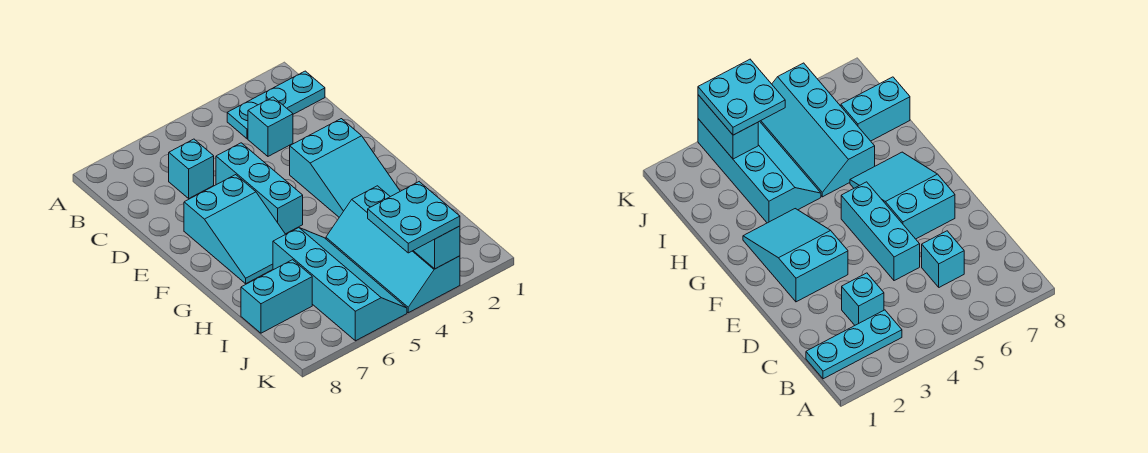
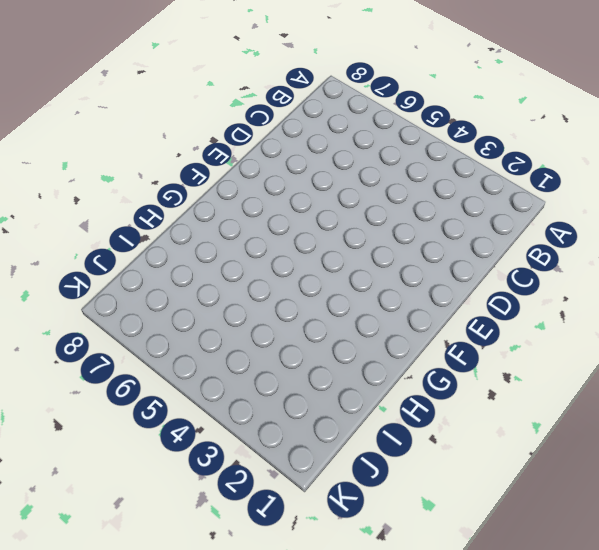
none -> cyan plate B1:B3 level 1
none -> cyan brick C3 level 1

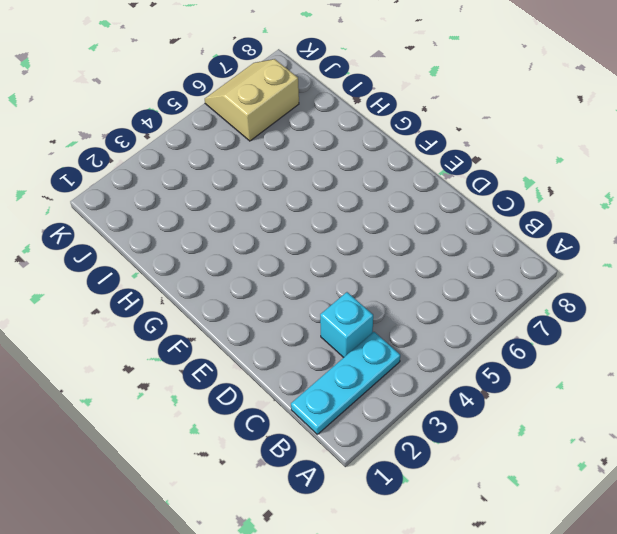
tan slope J6:K7 level 1 top J -> cyan slope H5:K6 level 1 top 6
none -> cyan brick C6 level 1
none -> cyan brick D5:F5 level 1

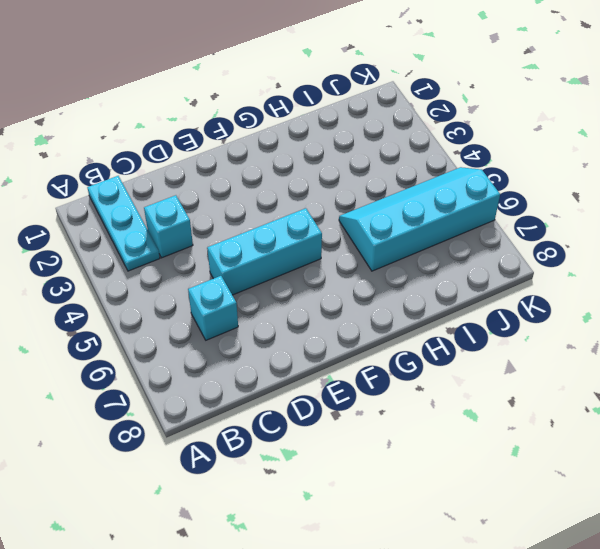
none -> cyan slope E2:G3 level 1 top E
none -> cyan slope E6:G7 level 1 top E

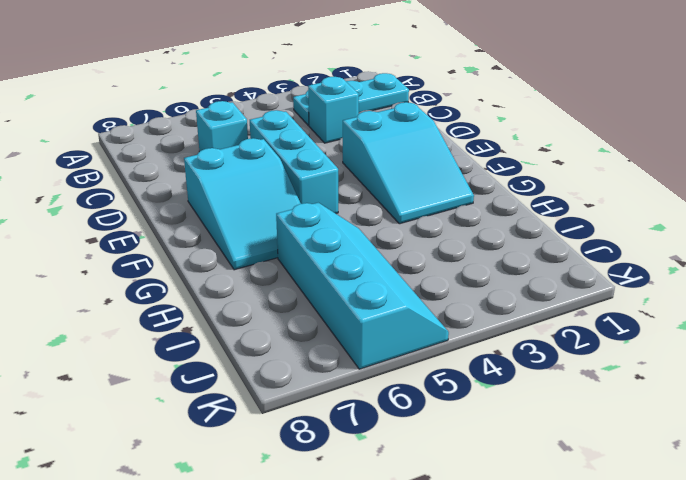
none -> cyan slope H3:K4 level 1 top 3
none -> cyan brick I7:I8 level 1

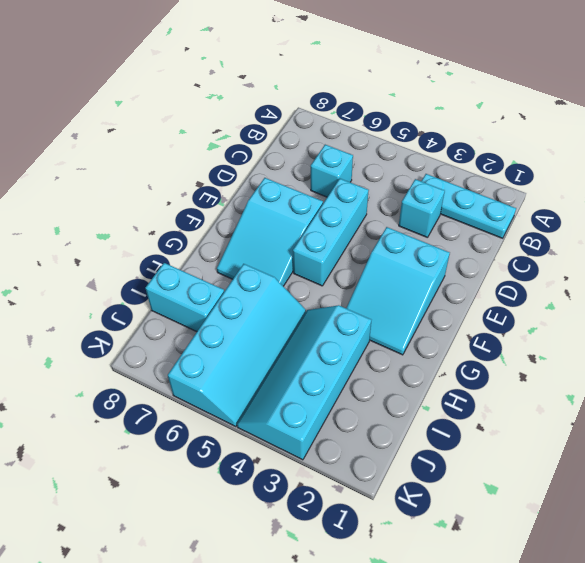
none -> cyan brick J3:K3 level 2
none -> cyan plate J3:K4 level 3

